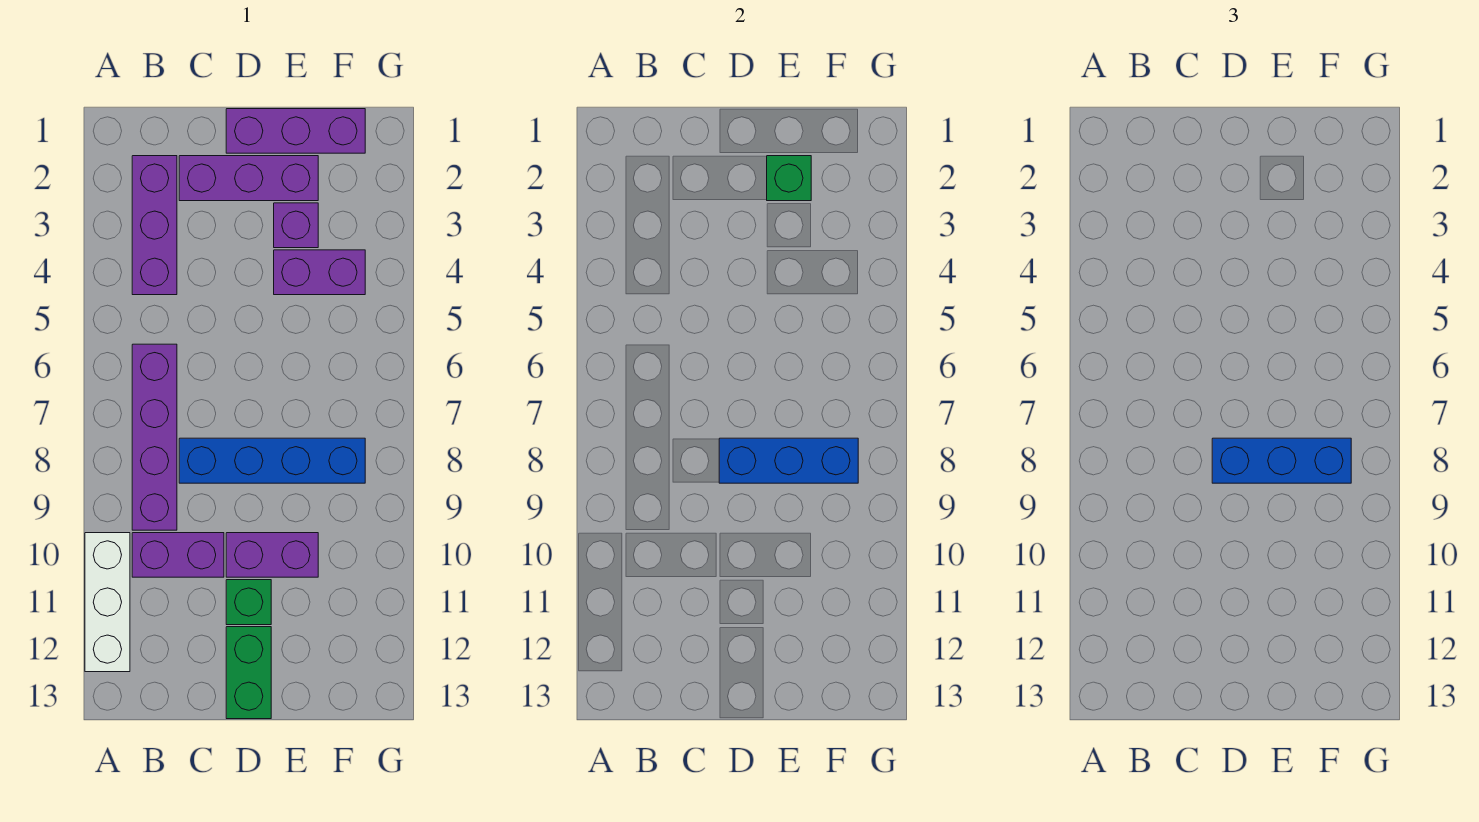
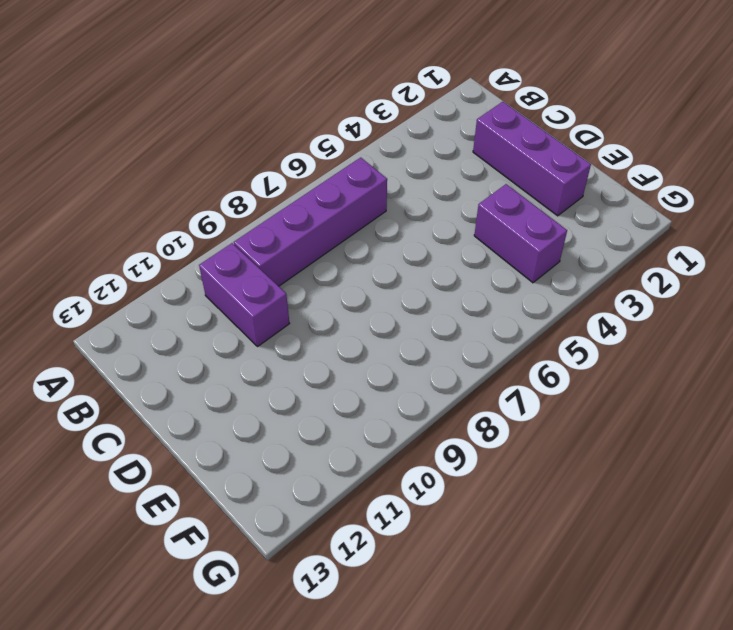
none -> white brick A10:A12 level 1
none -> purple brick B2:B4 level 1
none -> blue brick C8:F8 level 1

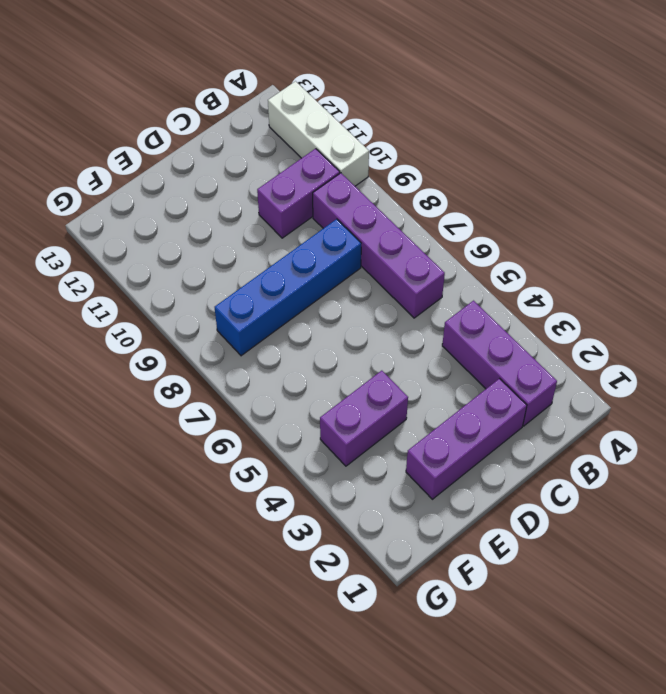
none -> purple brick D1:F1 level 1
none -> purple brick D10:E10 level 1
none -> green brick D11 level 1

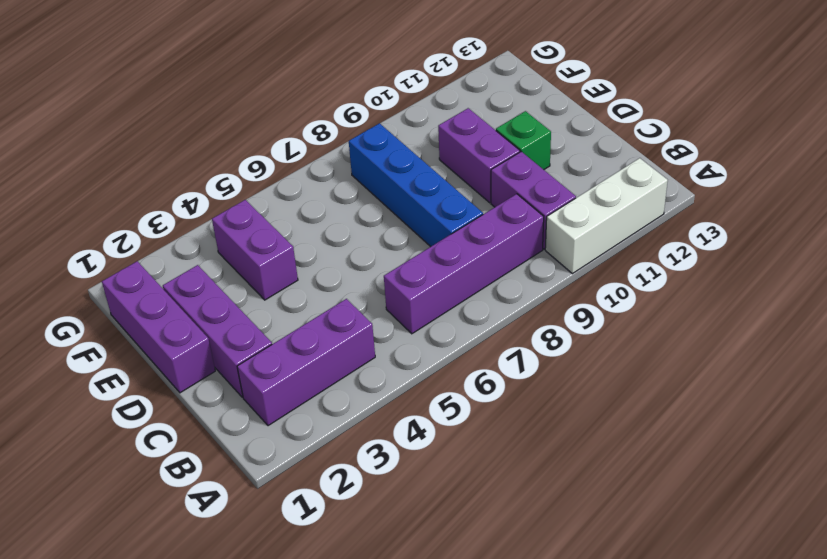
none -> green brick D12:D13 level 1
none -> purple brick E3 level 1
none -> blue brick D8:F8 level 2

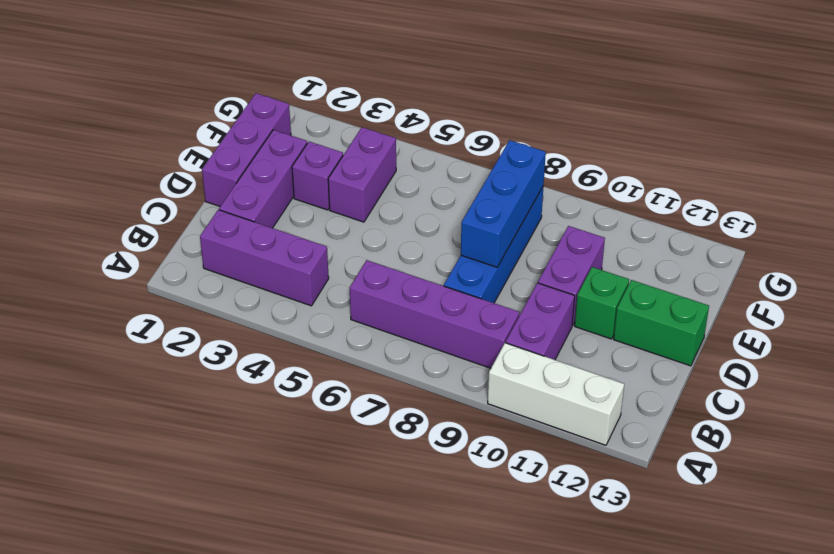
none -> green brick E2 level 2
none -> blue brick D8:F8 level 3

